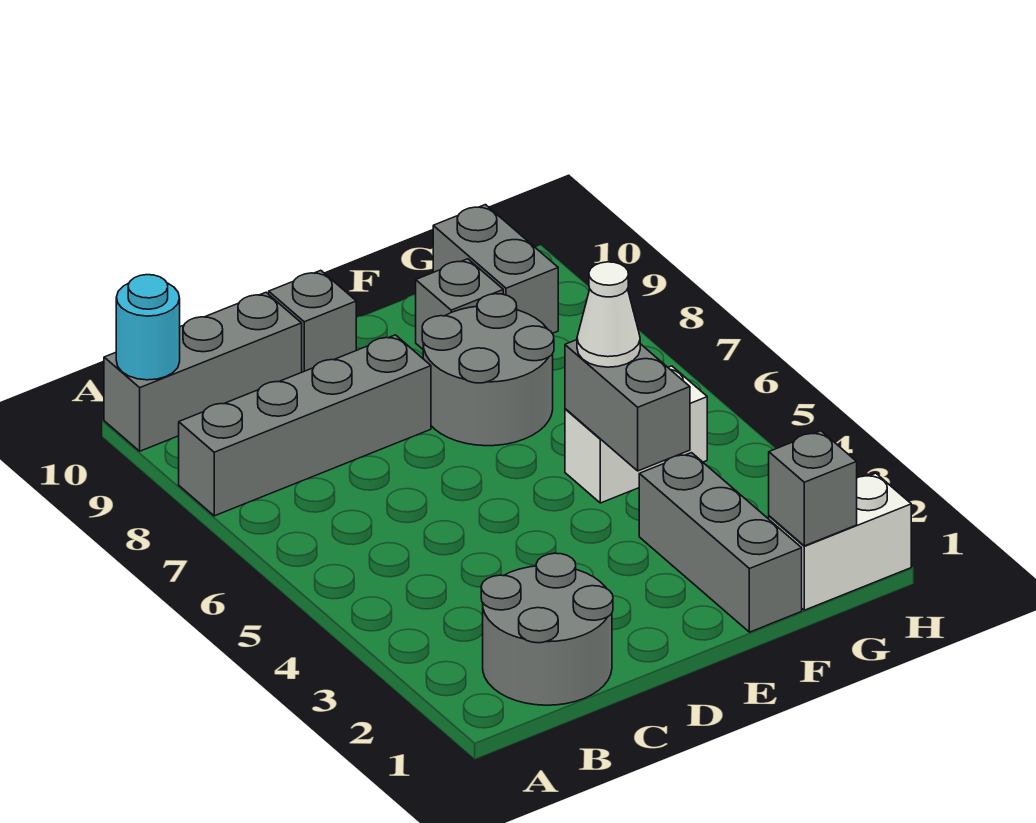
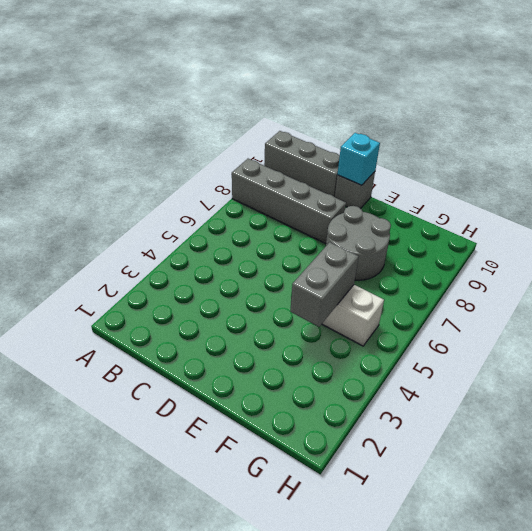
cyan brick D10 level 2 -> none
none -> grey round brick B1:C2 level 1
none -> grey brick F1:F3 level 1
none -> grey brick F9 level 1

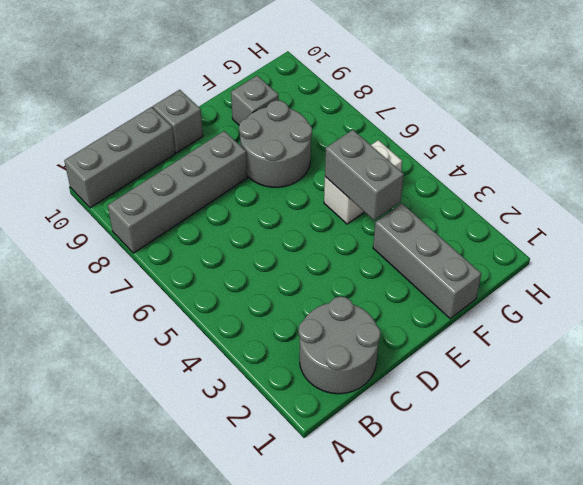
none -> white brick G1:H1 level 1
none -> grey brick G9:G10 level 1
none -> cyan round brick A10 level 2

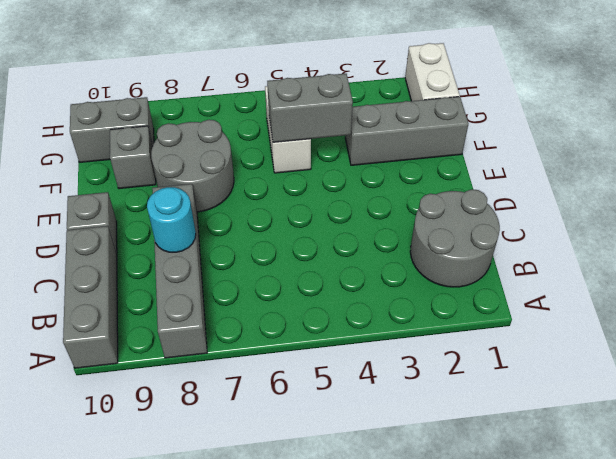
cyan round brick C8 level 2 -> cyan round brick A10 level 2
none -> grey brick G1 level 2
none -> white cone F5 level 3

